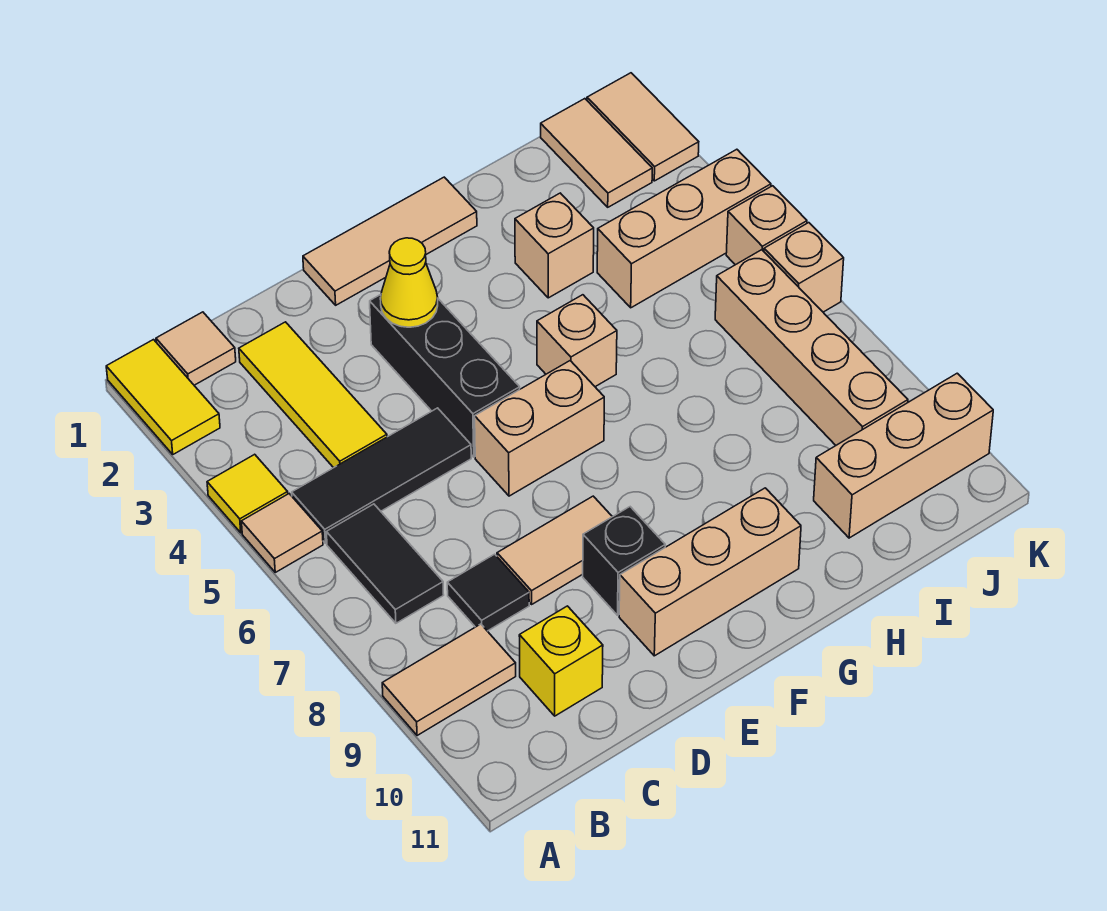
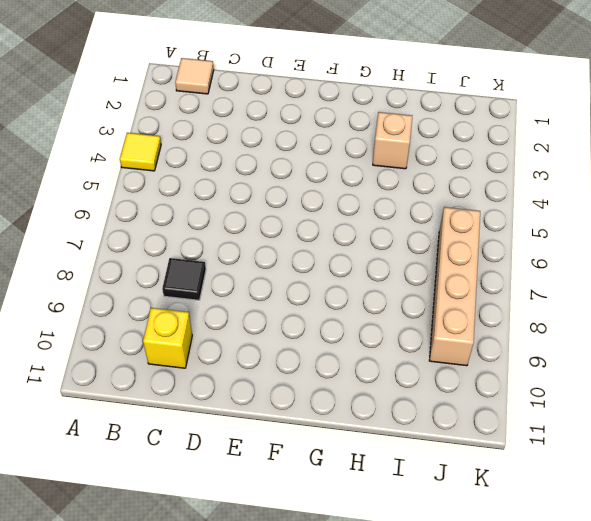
none -> yellow tile A1:A2 level 1
none -> tan tile A5 level 1
none -> tan tile A9:B9 level 1

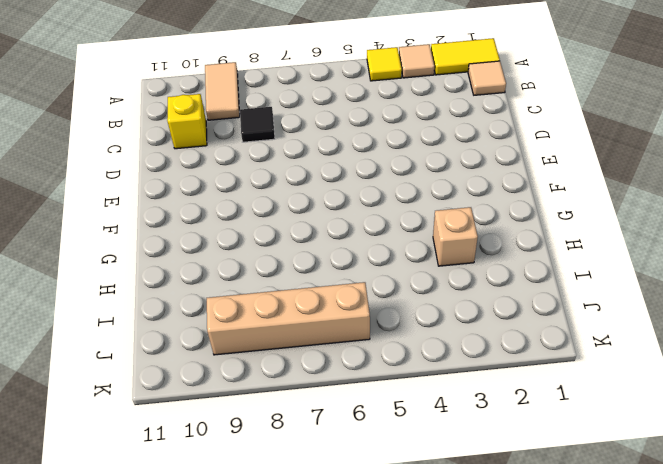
tan tile A3 level 1 -> tan tile A5 level 1
none -> black tile B5:D5 level 1
none -> black tile B6:B7 level 1
none -> yellow tile C2:C4 level 1

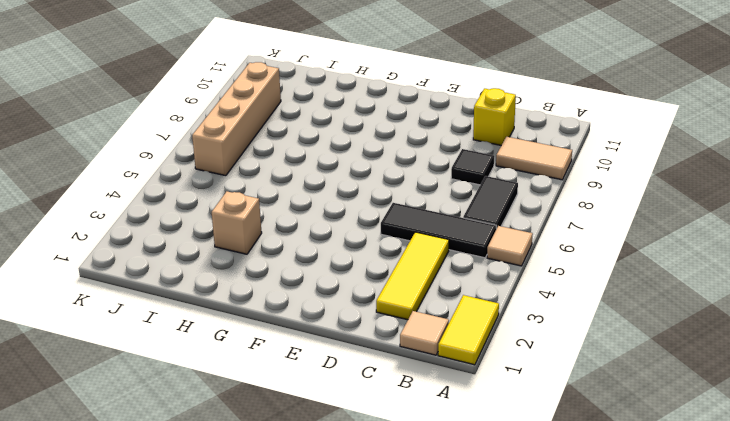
none -> yellow tile A4 level 1
none -> tan tile D8:E8 level 1
none -> tan tile E1:G1 level 1

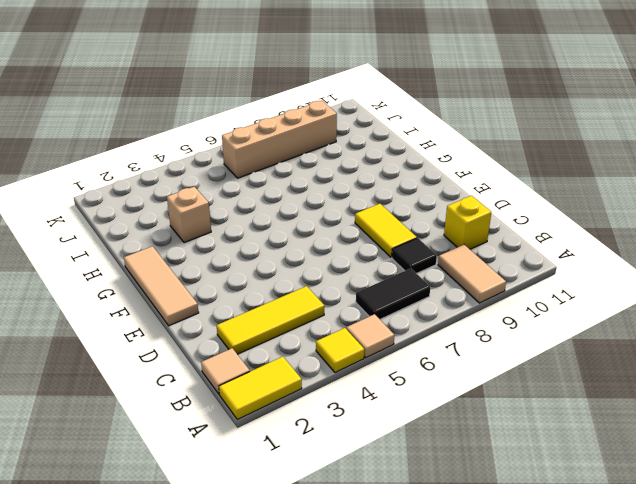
yellow tile D8:E8 level 1 -> tan tile D8:E8 level 1
none -> black tile B5:D5 level 1
none -> black brick E3:E5 level 1
none -> tan brick E6:F6 level 1

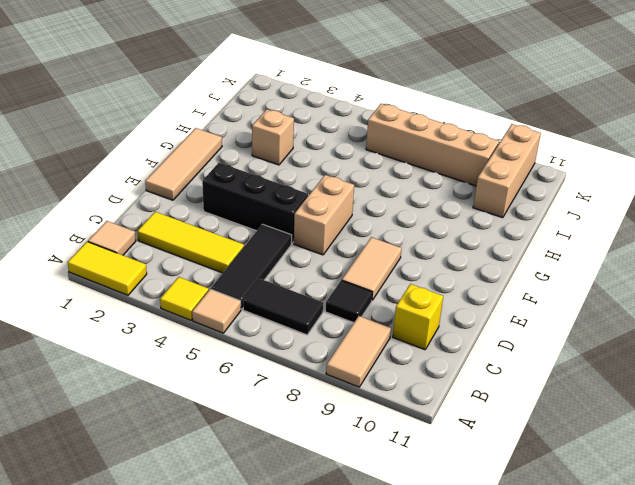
none -> black brick E9 level 1
none -> tan brick E10:G10 level 1
none -> tan brick G5 level 1

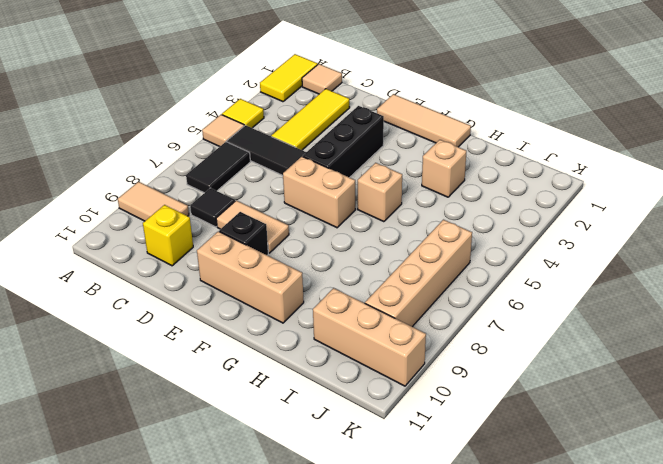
none -> tan brick I4:K4 level 1
none -> tan tile J1:J2 level 1
none -> tan tile K1:K2 level 1

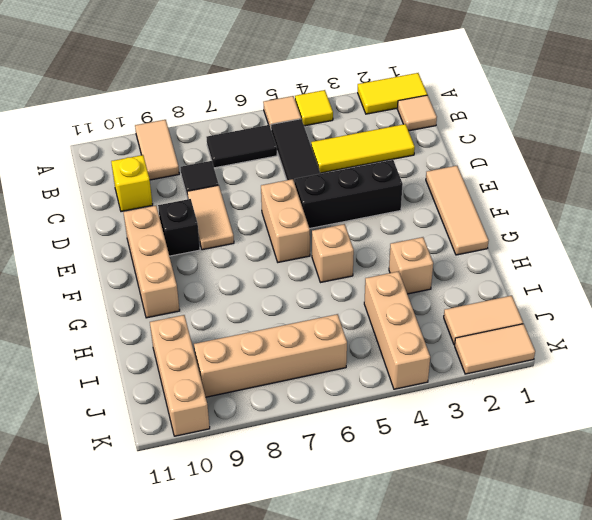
none -> tan brick K5 level 1
none -> tan brick K6 level 1
none -> yellow cone E3 level 2

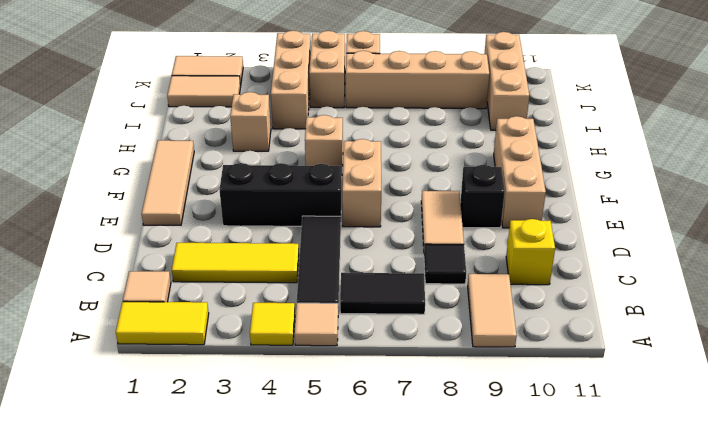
tan brick J5:K5 level 1 -> tan brick K5 level 1
none -> yellow cone E3 level 2

